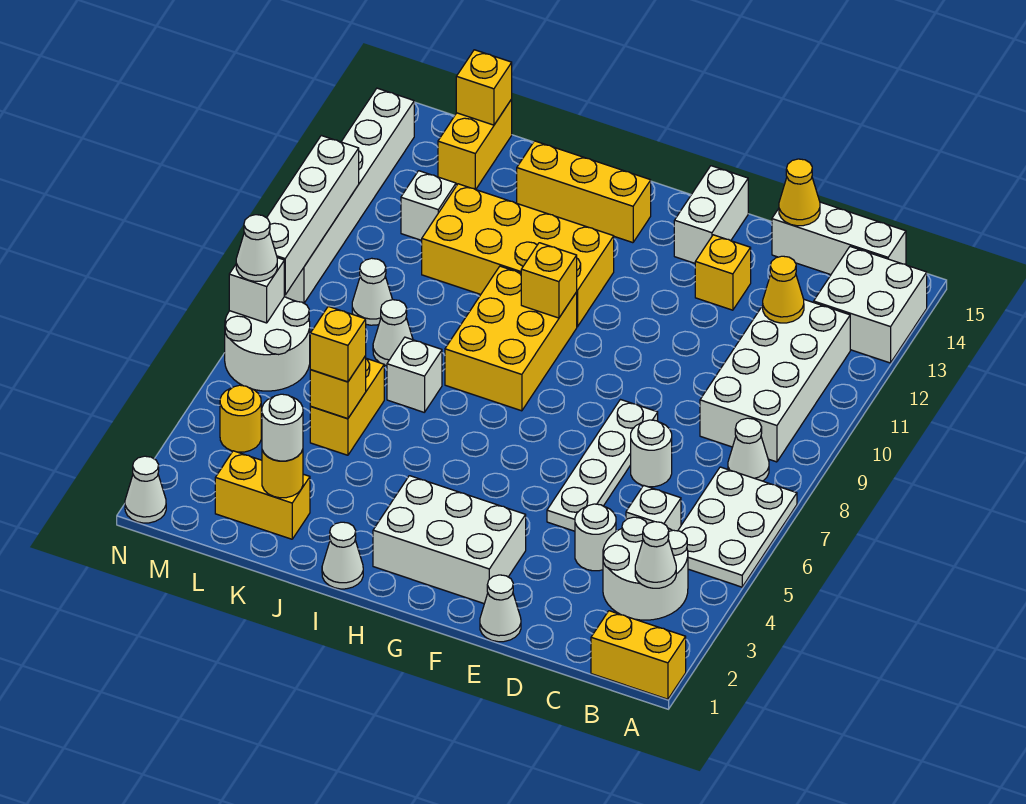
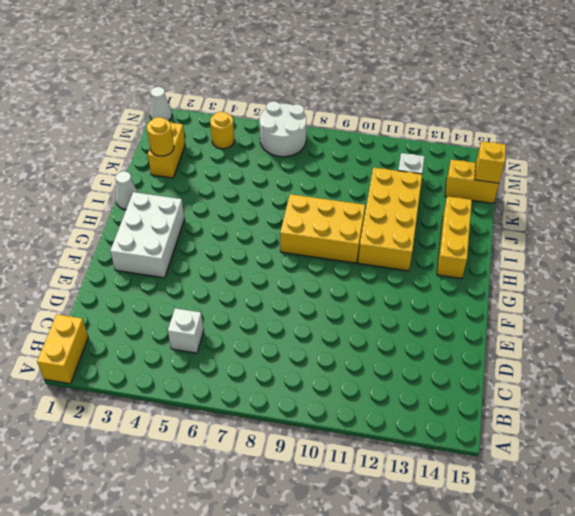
none -> white plate A5:B7 level 1
none -> white brick A13:B14 level 1
none -> white round brick B3:C4 level 1
none -> white cone B8 level 1

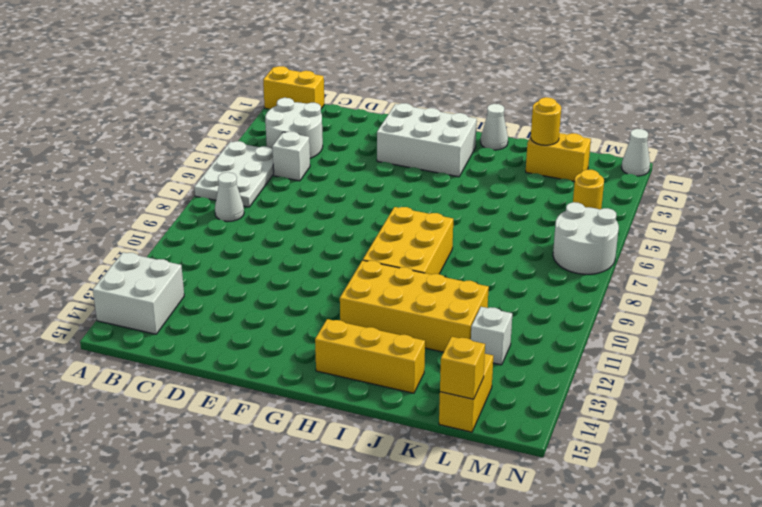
none -> white brick B9:C12 level 1
none -> white brick B15:D15 level 1
none -> white round brick D4 level 1
none -> white round brick D7 level 1

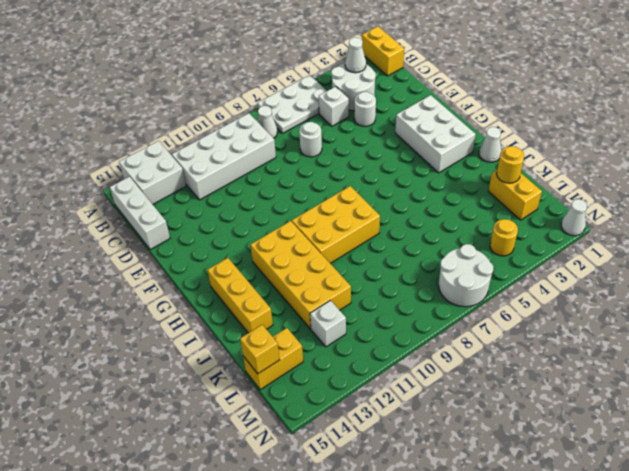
none -> white cone E1 level 1
none -> white plate E5:E8 level 1
none -> yellow brick E13 level 1
none -> white brick F14:F15 level 1

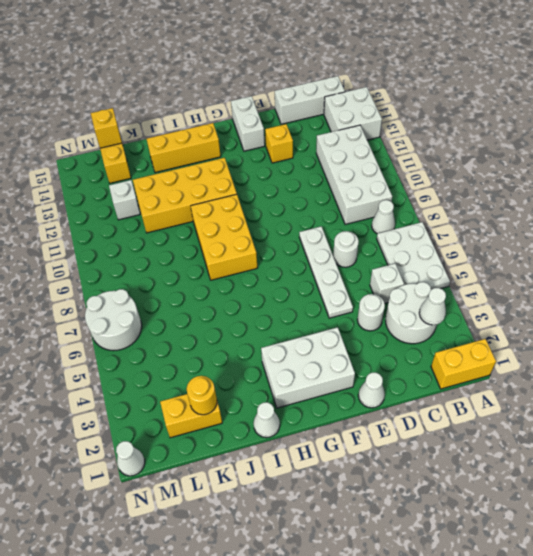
none -> white brick J7 level 1
none -> yellow brick K5:K6 level 1
none -> white cone K8 level 1
none -> white cone L9 level 1

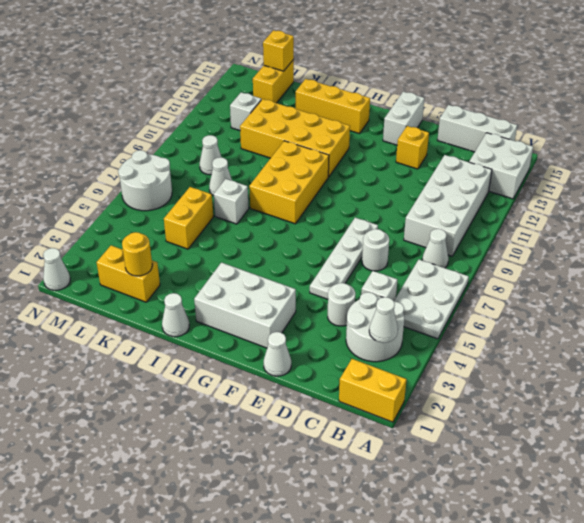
none -> yellow round brick M4 level 1
none -> white brick N9:N14 level 1
none -> yellow cone C12 level 2
none -> yellow cone D15 level 2

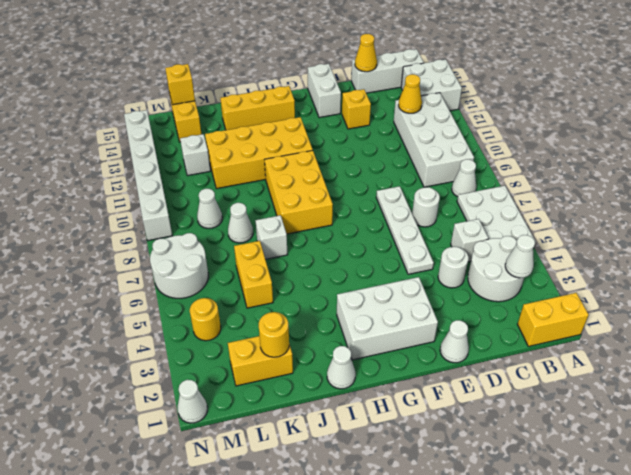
none -> yellow brick H10 level 2
none -> yellow brick K5 level 2
none -> white brick N7 level 2
none -> white brick N8:N11 level 2

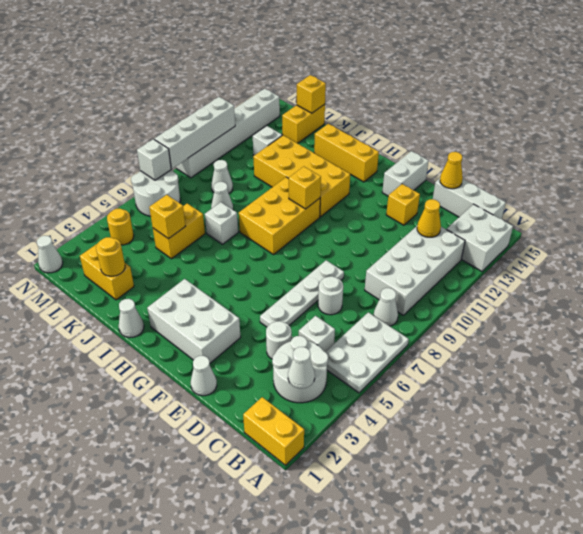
none -> white round brick K2 level 3
none -> yellow brick K5 level 3
none -> white cone N7 level 3

